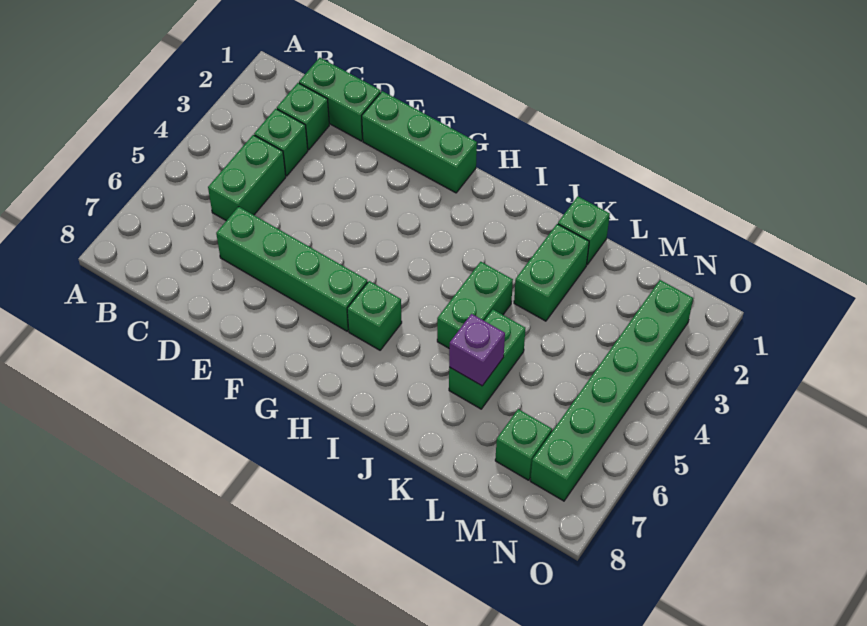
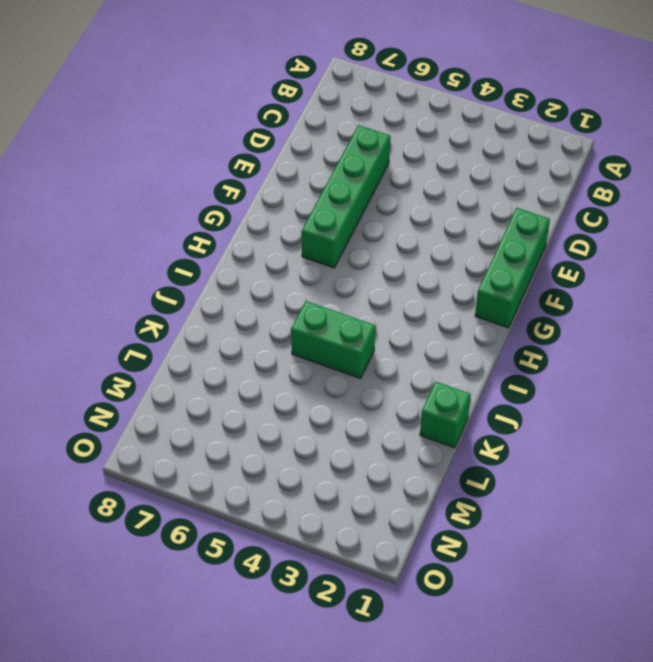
none -> green brick C1:D1 level 1
none -> green brick C2 level 1
none -> green brick C3 level 1

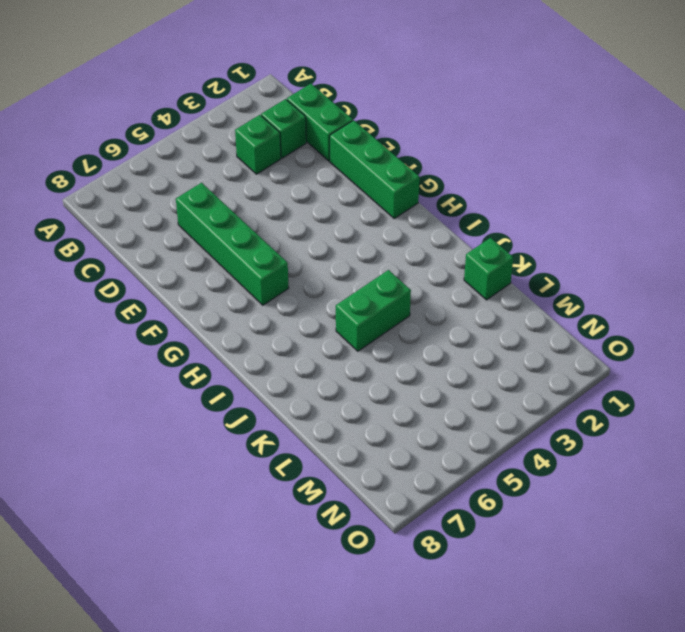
none -> green brick C4:C5 level 1
none -> green brick H6 level 1
none -> green brick K2:K3 level 1

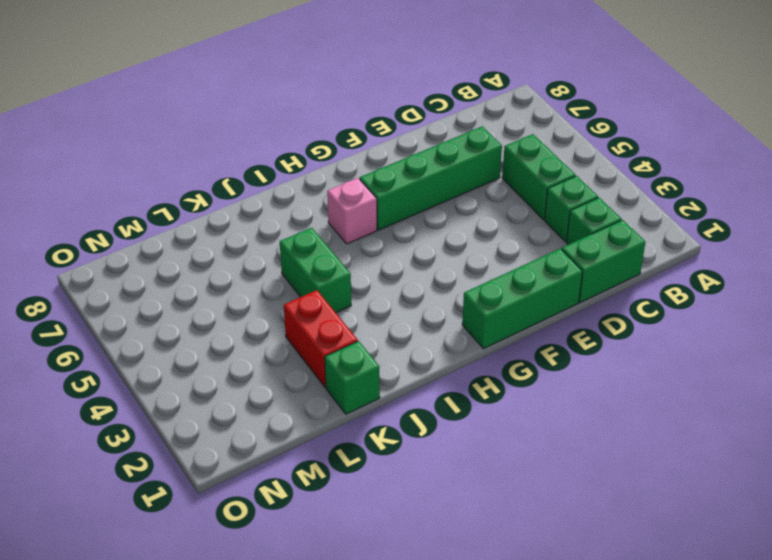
pink brick H6 level 1 -> green brick H6 level 1
red brick K2:K3 level 1 -> green brick K2:K3 level 1
none -> green brick K5:K6 level 1
none -> green brick M7 level 1
none -> green brick N2:N7 level 1

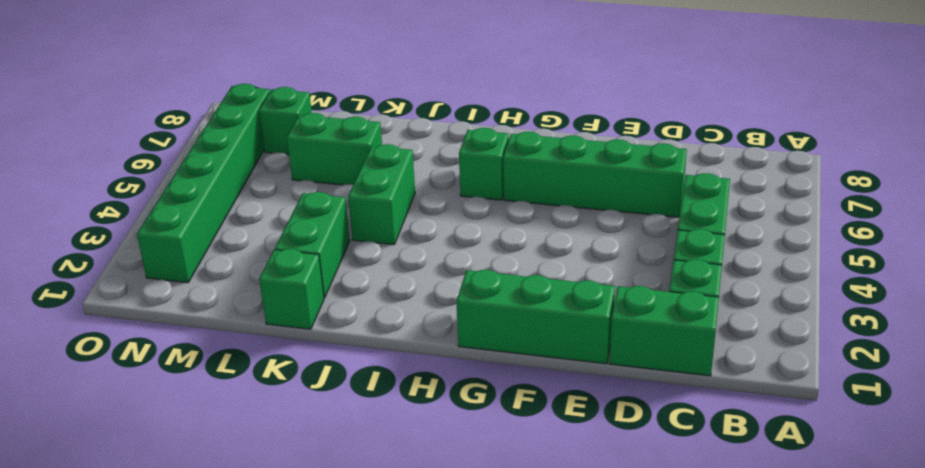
green brick K6:L6 level 1 -> green brick K5:K6 level 1
none -> purple brick K6 level 2

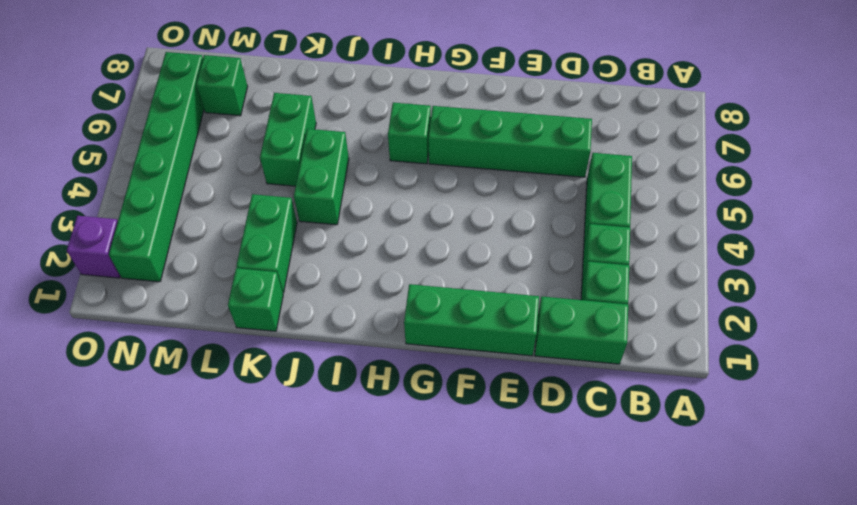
purple brick O2 level 1 -> purple brick K6 level 2

